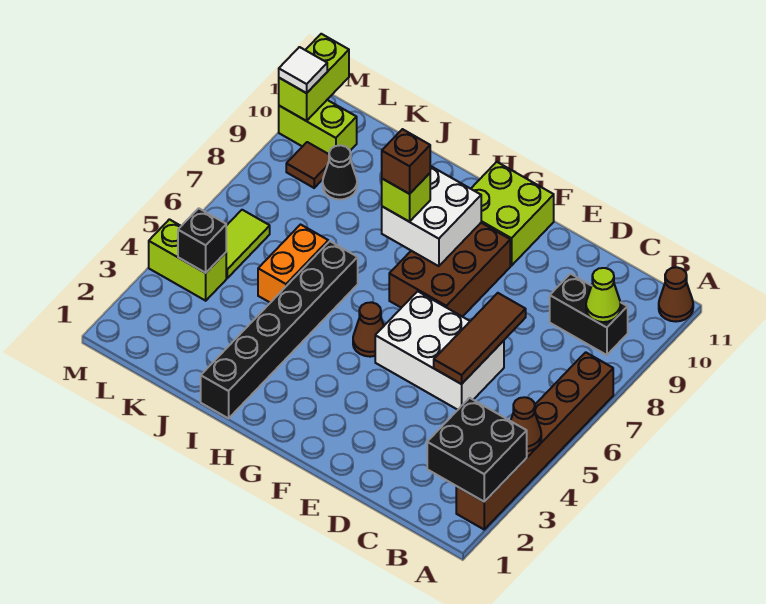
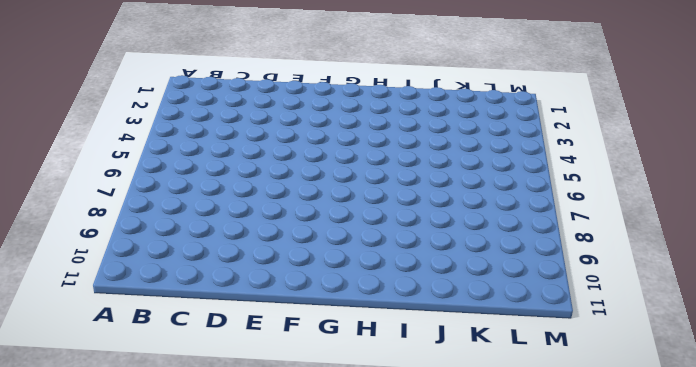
none -> brown brick A2:A7 level 1
none -> brown cone A11 level 1
none -> black brick B9:C9 level 1

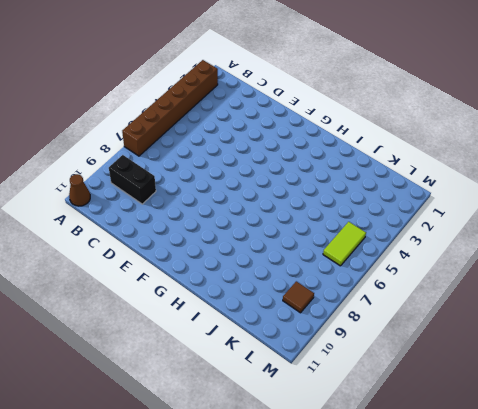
none -> white brick D5:F6 level 1
none -> brown brick F7:G9 level 1
none -> lime brick F10:G11 level 1

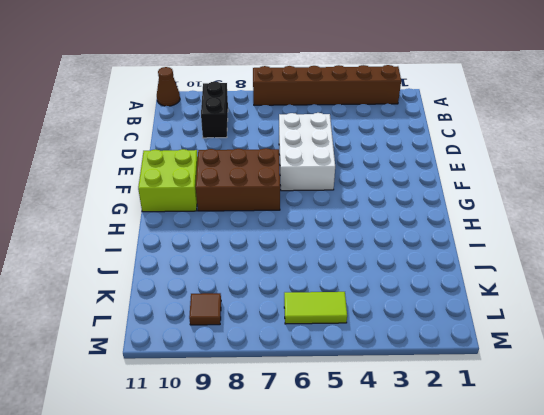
none -> brown cone G5 level 1
none -> black brick I1:I6 level 1
none -> orange brick J5:J6 level 1

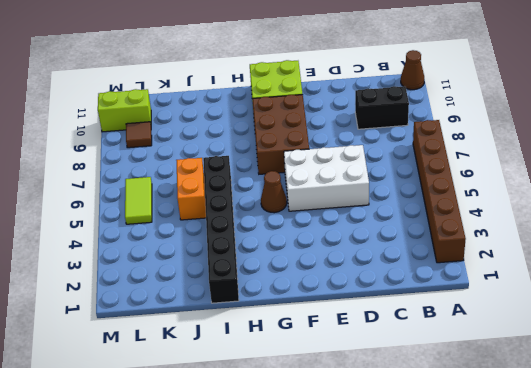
none -> black cone K9 level 1
none -> lime brick L4:M4 level 1
none -> black brick A2:B3 level 2

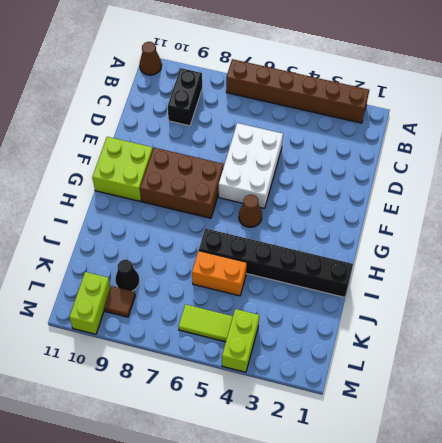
none -> black brick A2:B3 level 2
none -> brown cone A4 level 2
none -> lime cone B9 level 2

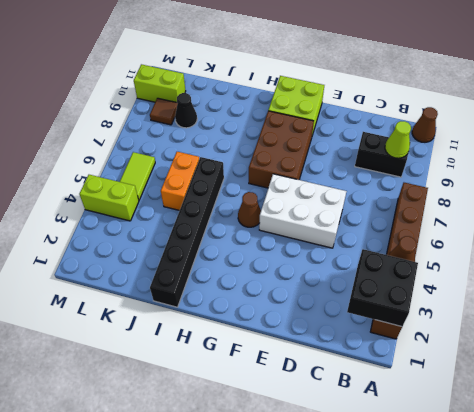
none -> brown tile D5:D7 level 2
none -> white brick G8:H9 level 2
none -> black brick L4 level 2

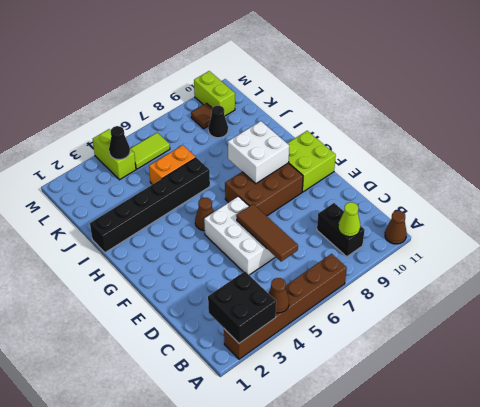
brown tile C6:E6 level 2 -> brown tile D5:D7 level 2
black cone L4 level 2 -> black brick L4 level 2
none -> lime brick M10:M11 level 2
none -> lime brick H8 level 3
none -> white tile M10 level 3

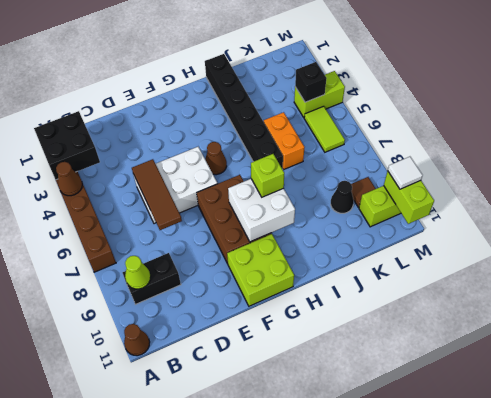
none -> brown brick H8 level 4

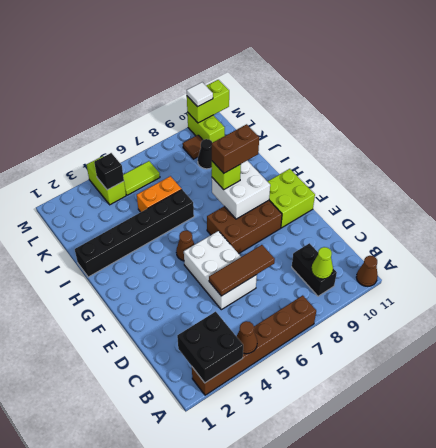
brown brick H8:H9 level 4 -> brown brick H8 level 4

